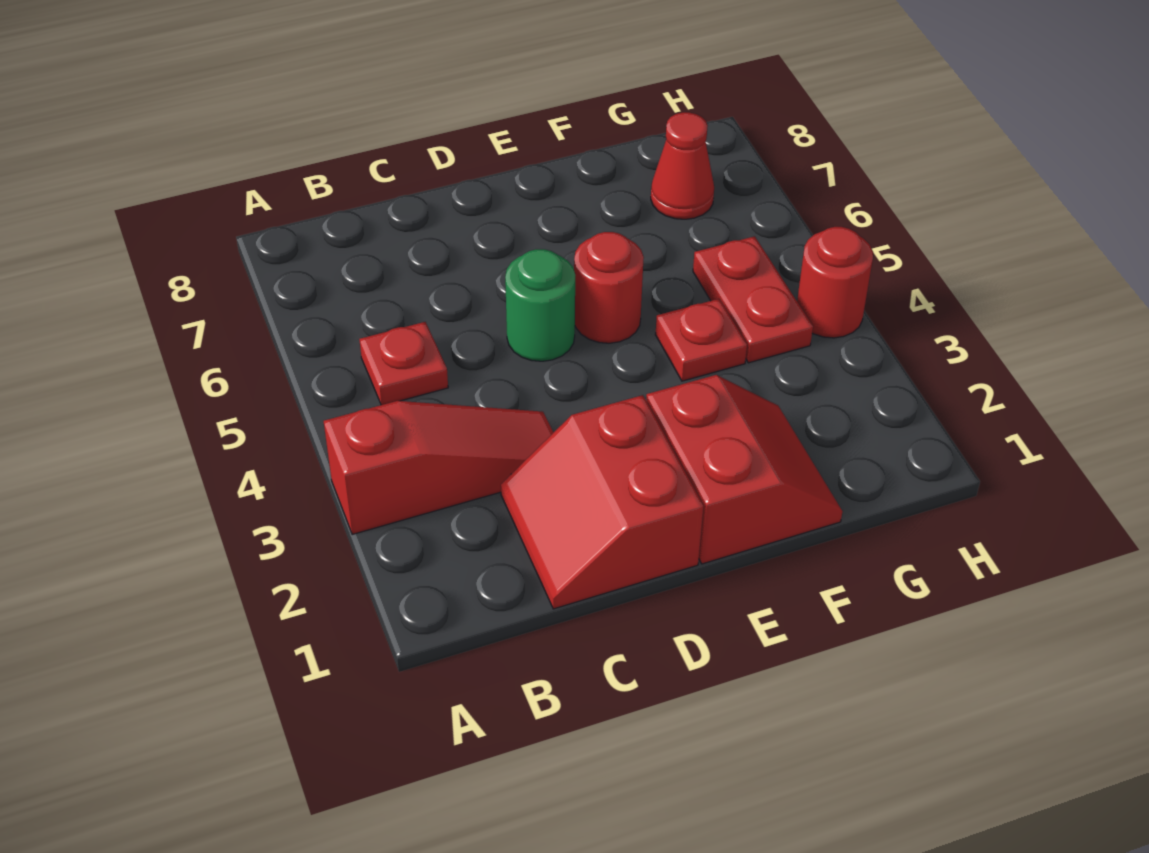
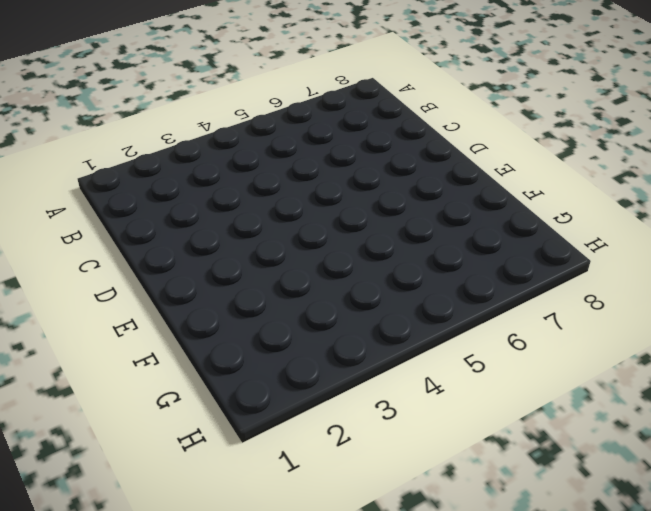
none -> red slope A3:C3 level 1 top A
none -> red plate B5 level 1

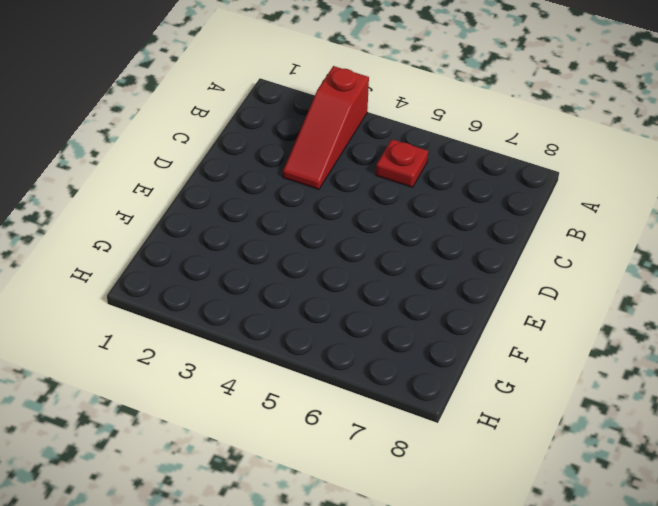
none -> red slope C1:D2 level 1 top D
none -> green round brick D5 level 1

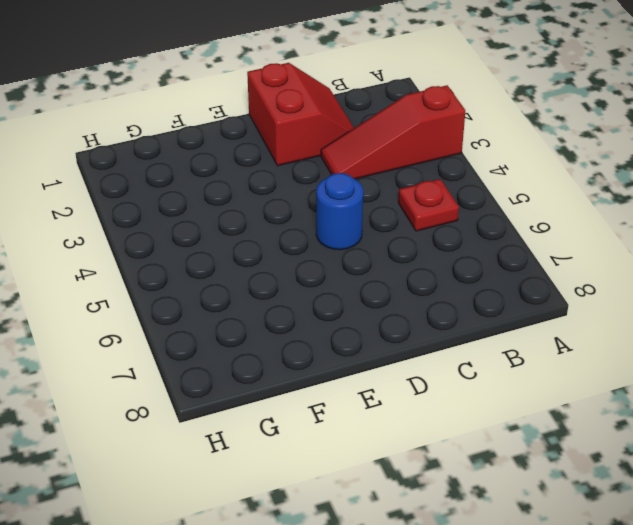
blue round brick D5 level 1 -> green round brick D5 level 1
none -> red slope E1:F2 level 1 top E
none -> red round brick E5 level 1

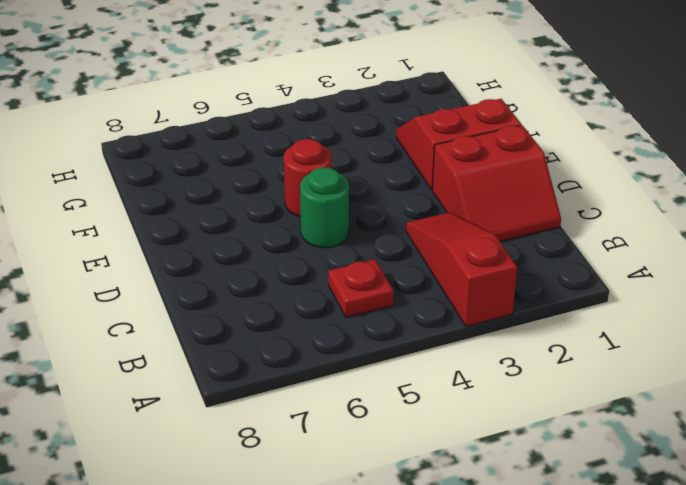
none -> red plate F4 level 1
none -> red plate G4:G5 level 1

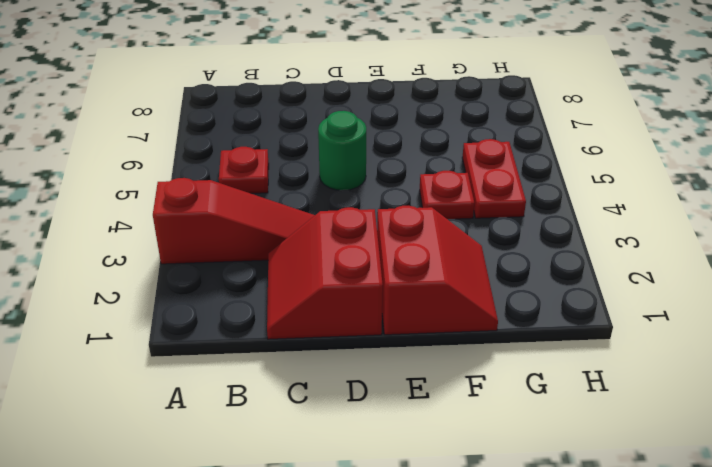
none -> red round brick E5 level 1
none -> red cone G7 level 1

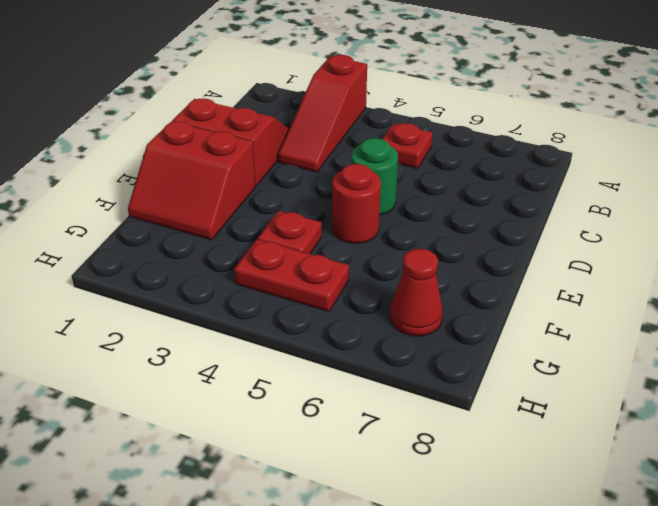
none -> red round brick H4 level 1

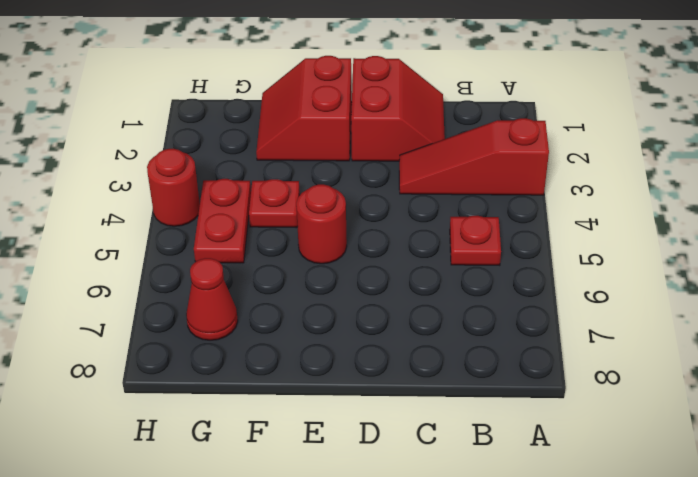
none -> green round brick D5 level 1

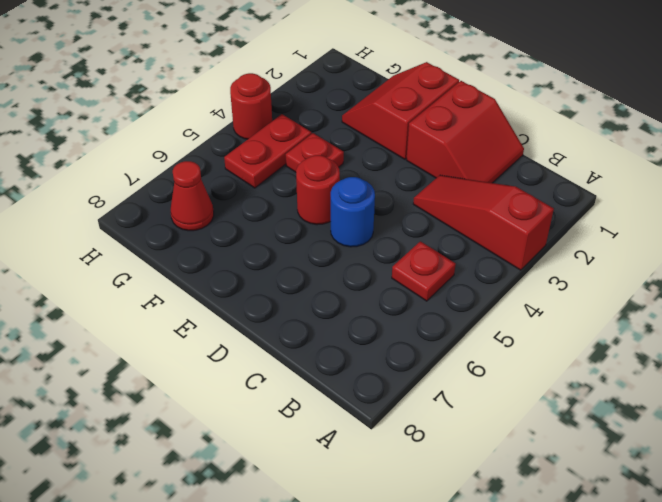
blue round brick D5 level 1 -> green round brick D5 level 1

